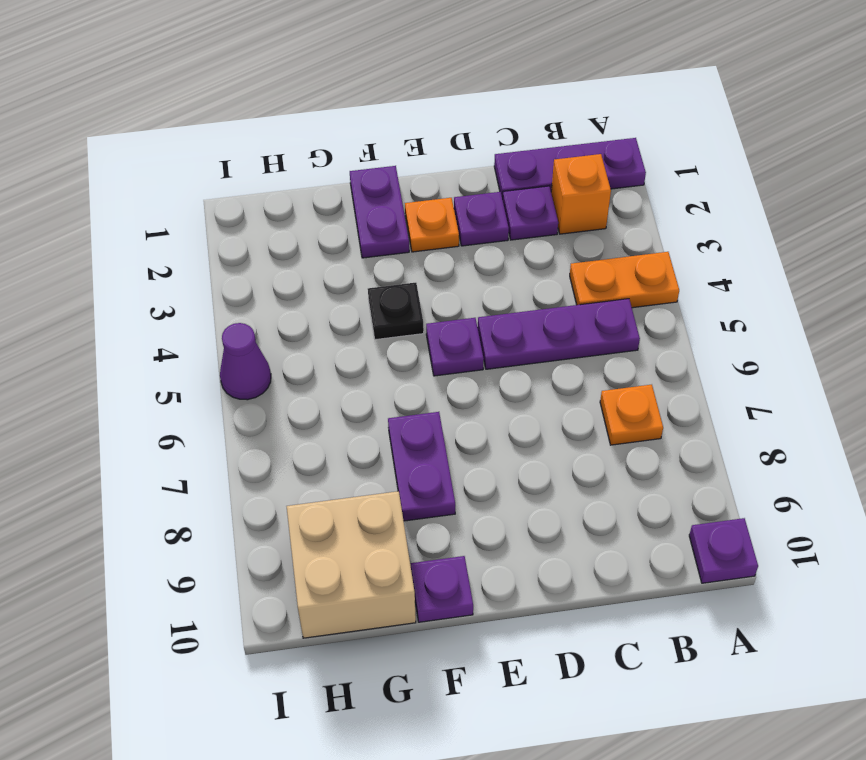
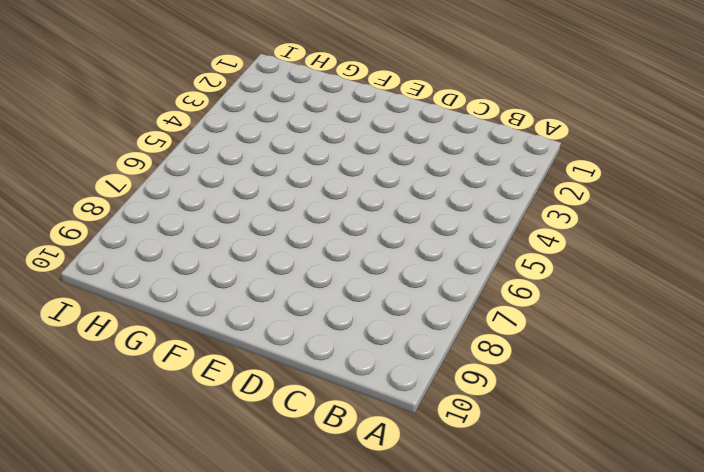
none -> purple plate A1:C1 level 1
none -> orange plate A4:B4 level 1
none -> purple plate A10 level 1

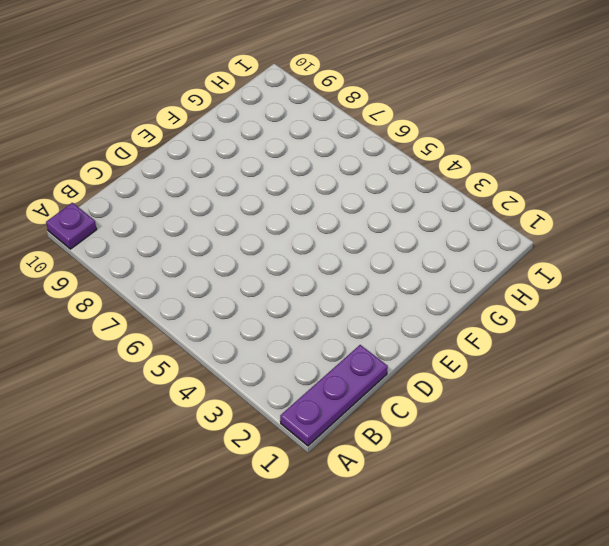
none -> orange plate A4:B4 level 1
none -> orange brick B2 level 1
none -> purple plate B5:D5 level 1

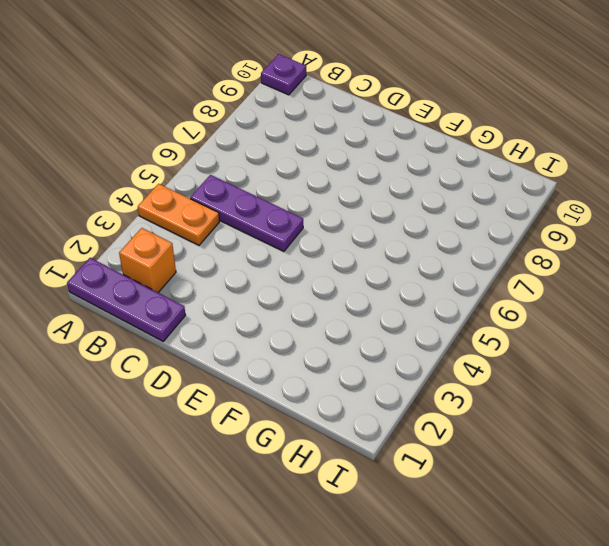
none -> orange plate B7 level 1
none -> purple plate C2 level 1
none -> purple plate D2 level 1

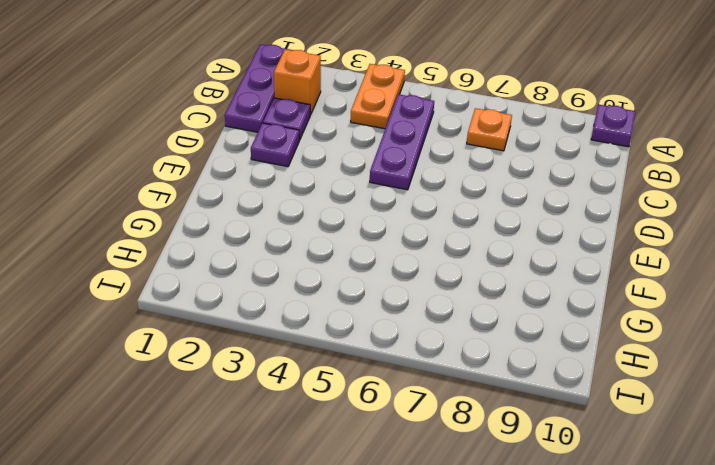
none -> orange plate E2 level 1
none -> purple plate E5 level 1
none -> purple plate F1:F2 level 1

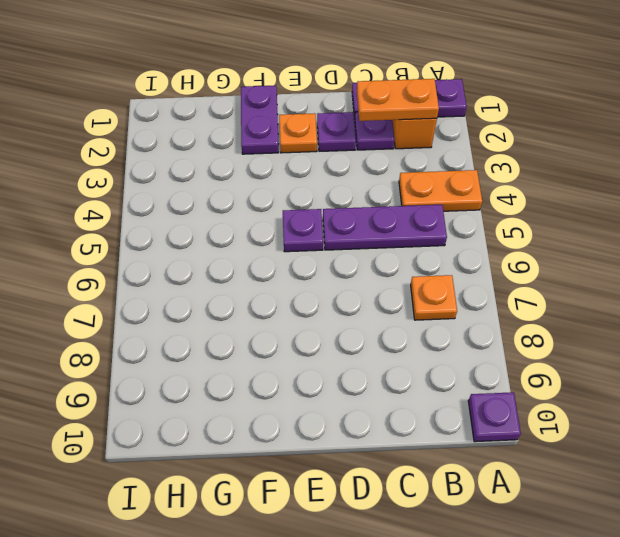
orange plate B2:C2 level 2 -> none
none -> black plate F4 level 1
none -> purple plate F7:F8 level 1
none -> purple plate F10 level 1

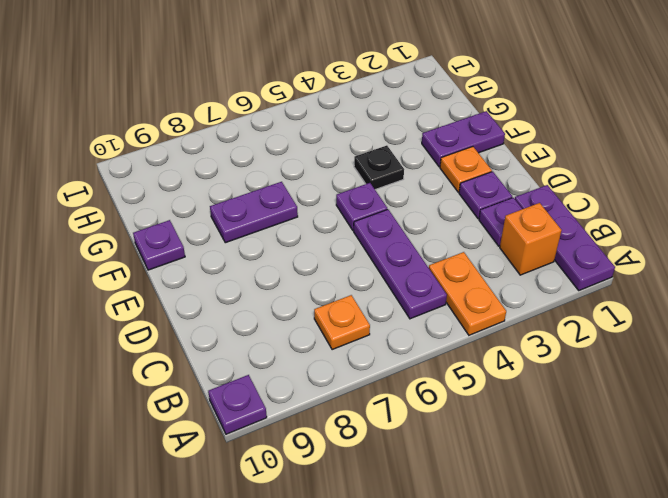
none -> tan brick G9:H10 level 1
none -> purple cone I5 level 1

